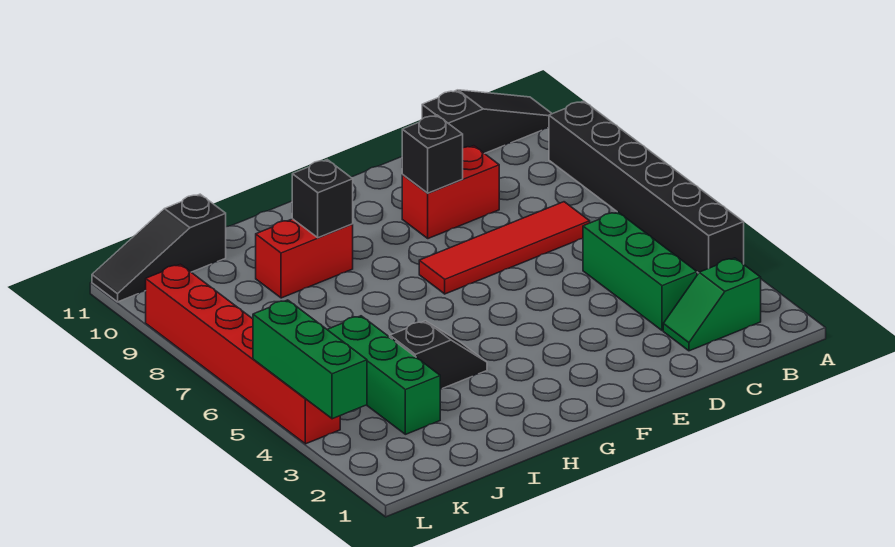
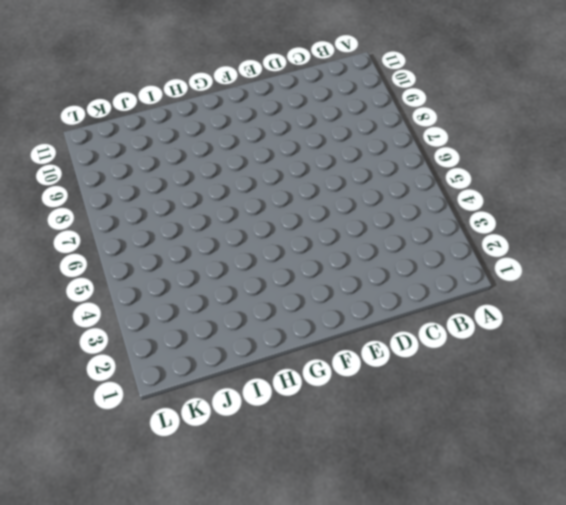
none -> black brick A4:A9 level 1
none -> black slope A11:C11 level 1 top C
none -> green slope B2:C2 level 1 top B

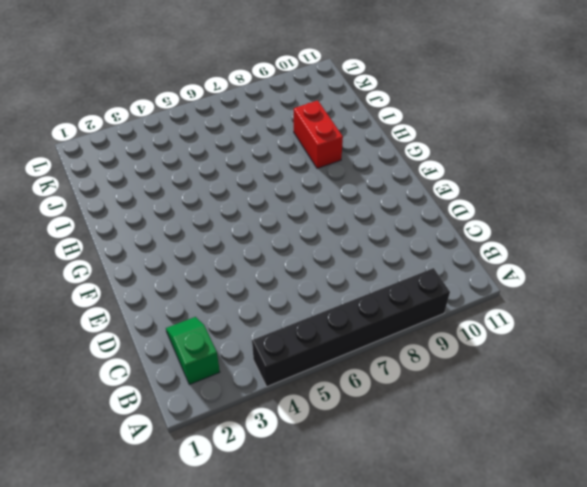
none -> black slope A11:C11 level 1 top C
none -> green brick C3:C5 level 1
none -> red tile C7:F7 level 1

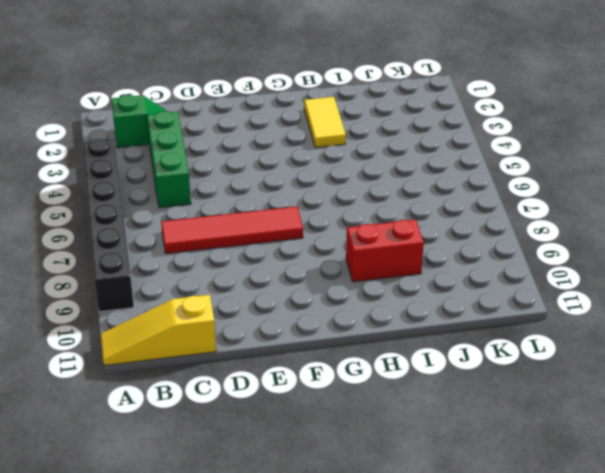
yellow slope A11:C11 level 1 top C -> black slope A11:C11 level 1 top C
yellow tile H2:H3 level 1 -> none
none -> red brick D9:E9 level 1
none -> black slope H4:I4 level 1 top I
none -> green brick J3:J5 level 1

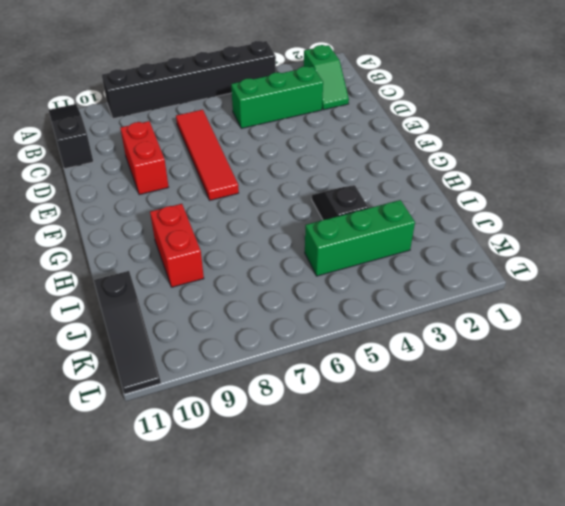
none -> red brick L4:L9 level 1
none -> black brick E9 level 2
none -> black brick H9 level 2

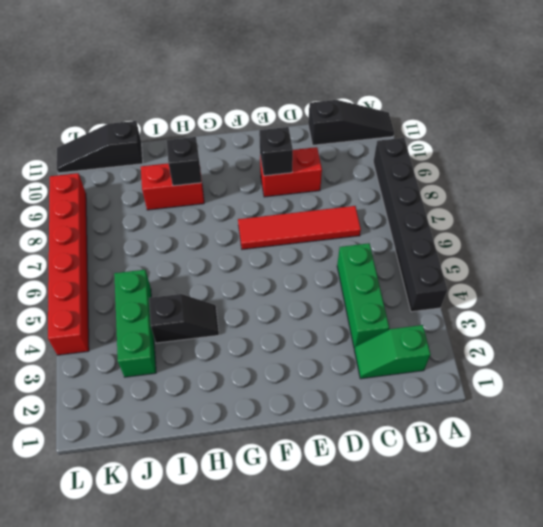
none -> green brick L3:L5 level 2

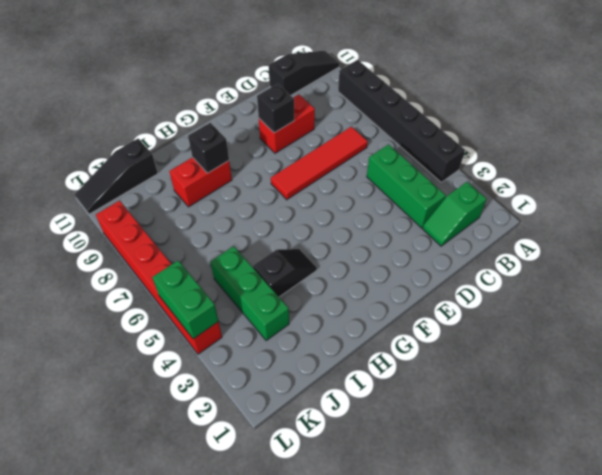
green brick L4:L5 level 2 -> green brick L3:L5 level 2

